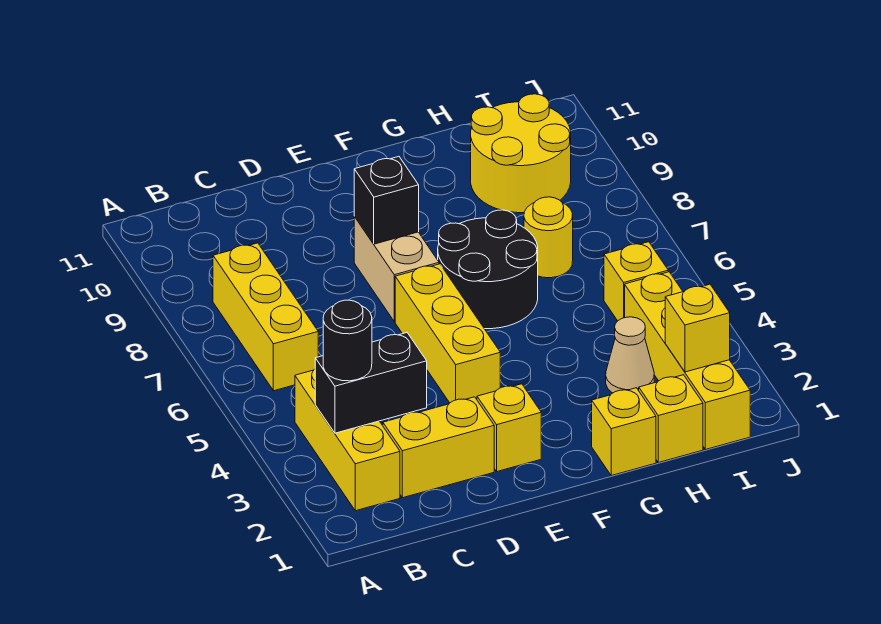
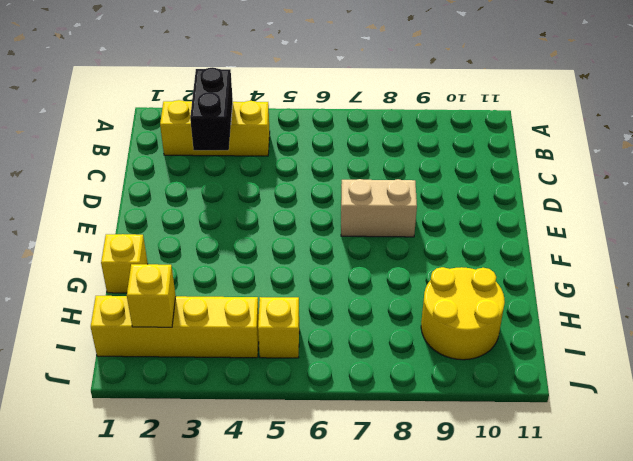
none -> yellow brick B6:B8 level 1
none -> yellow brick C2:D2 level 1
none -> yellow brick E2 level 1

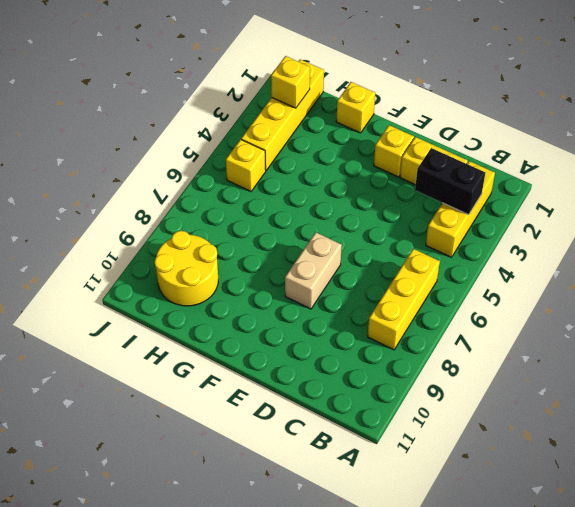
none -> yellow brick E4:E6 level 1
none -> black round brick F6:G7 level 1
none -> yellow brick H1 level 1

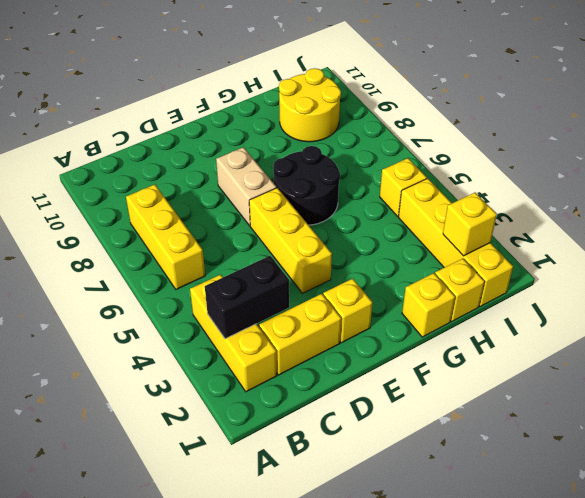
none -> tan cone H3 level 1
none -> yellow round brick H7 level 1
none -> black brick E8 level 2

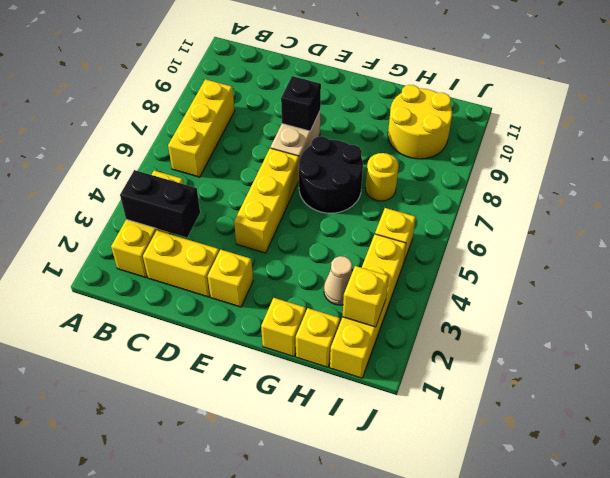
none -> black round brick B3 level 3

